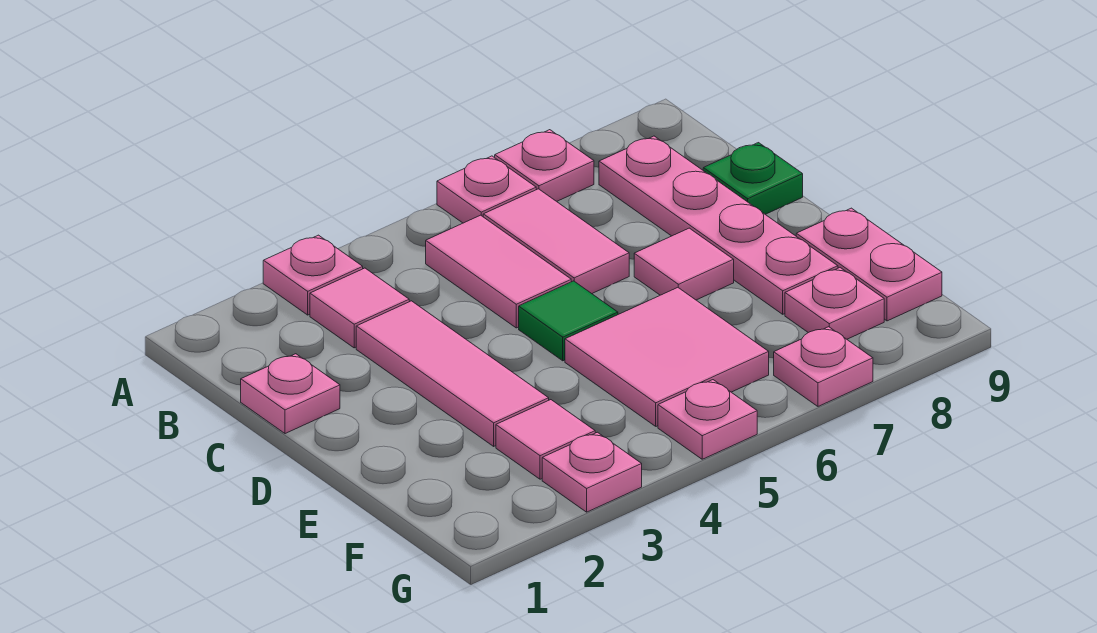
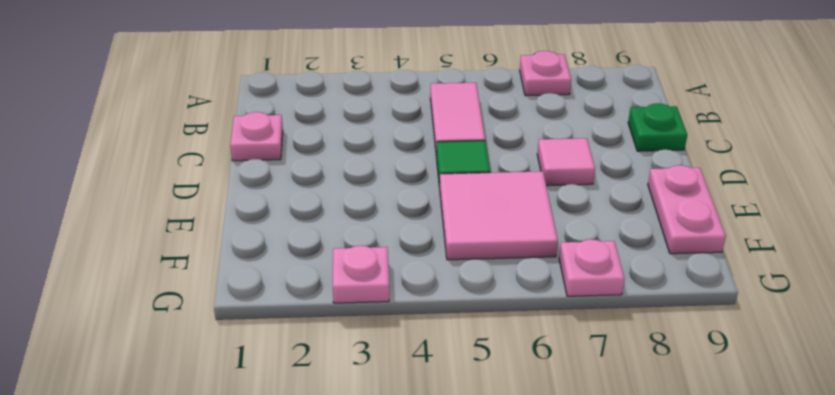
none -> pink plate A3 level 1
none -> pink plate A6 level 1
none -> pink tile B3 level 1

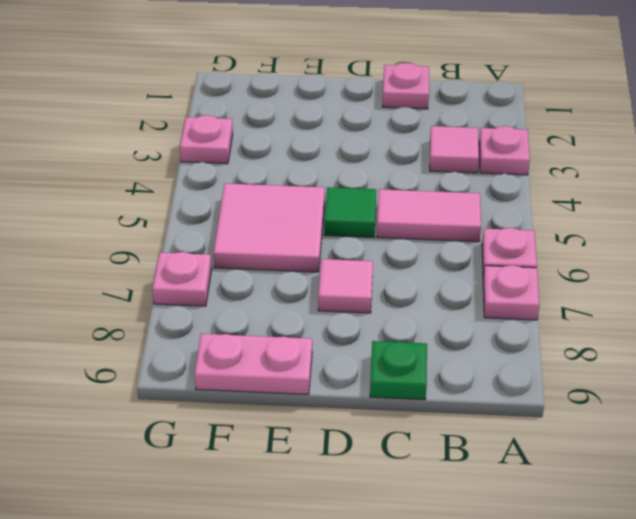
none -> pink tile B6:C6 level 1
none -> pink plate B8:E8 level 1
none -> pink tile C3:E3 level 1

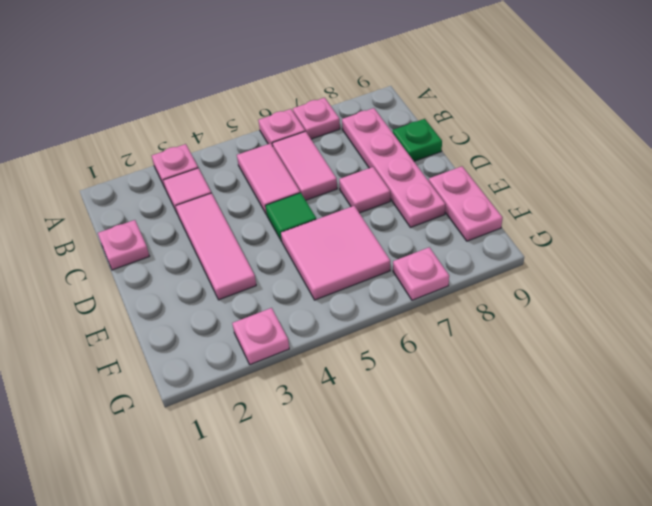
none -> pink tile F3 level 1
none -> pink plate F8 level 1
none -> pink plate G5 level 1

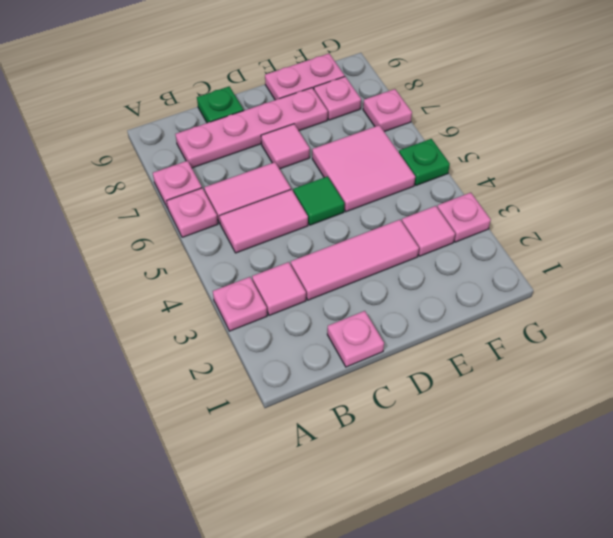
green plate G5 level 1 -> pink plate G5 level 1

